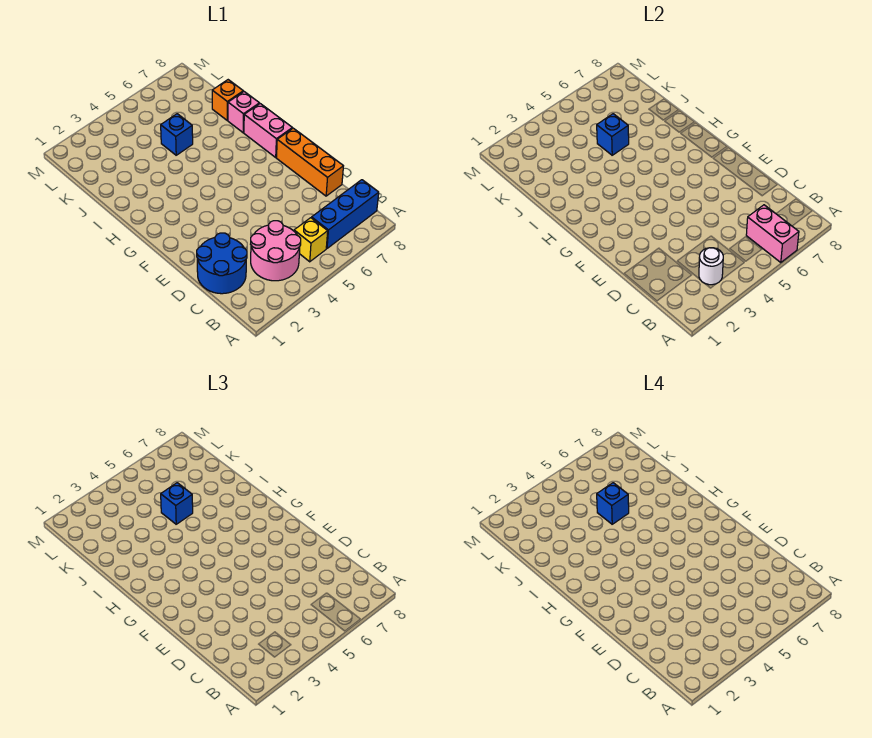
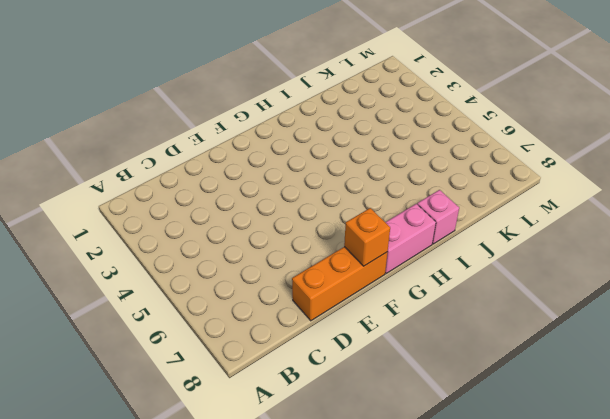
orange brick F8 level 2 -> orange brick J8 level 1
none -> pink round brick B3:C4 level 1
none -> yellow brick B5 level 1
none -> blue brick B6:B8 level 1

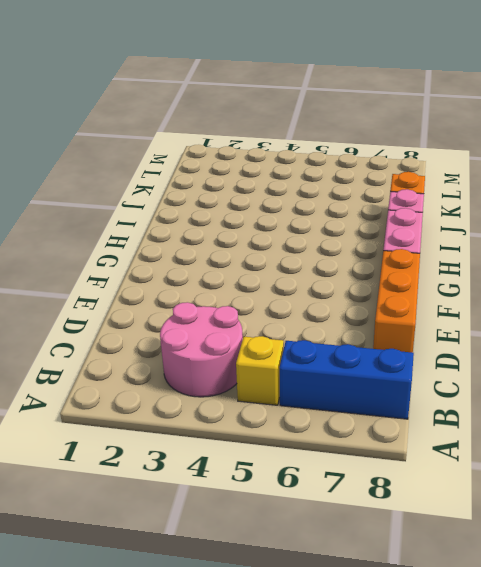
none -> blue round brick C1:D2 level 1
none -> blue brick J5 level 1
none -> pink brick A6:B6 level 2

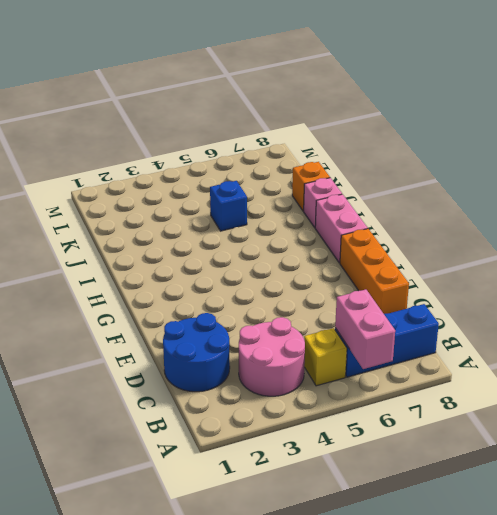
none -> white round brick B3 level 2
none -> blue brick J5 level 2
none -> blue brick J5 level 3

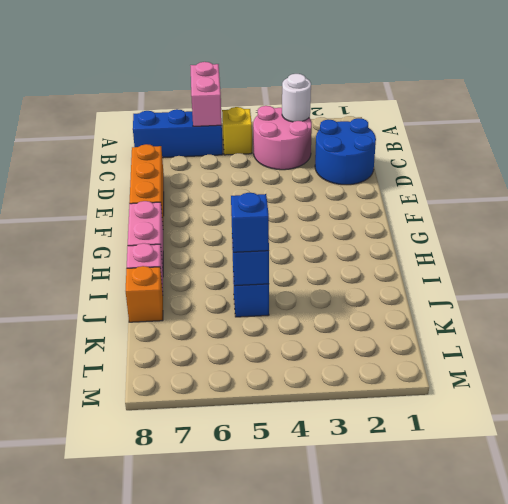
none -> blue brick J5 level 4

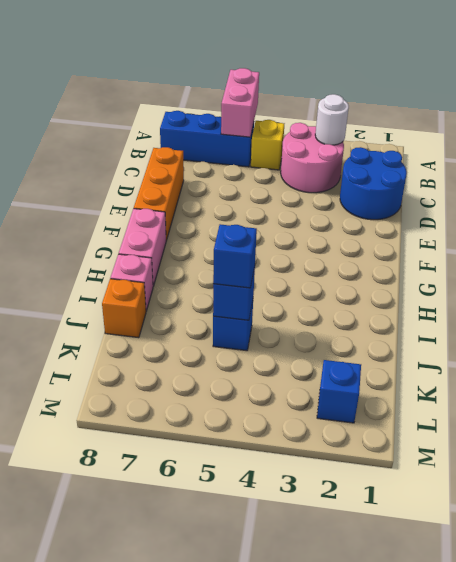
blue brick L2 level 1 -> blue brick J5 level 4

